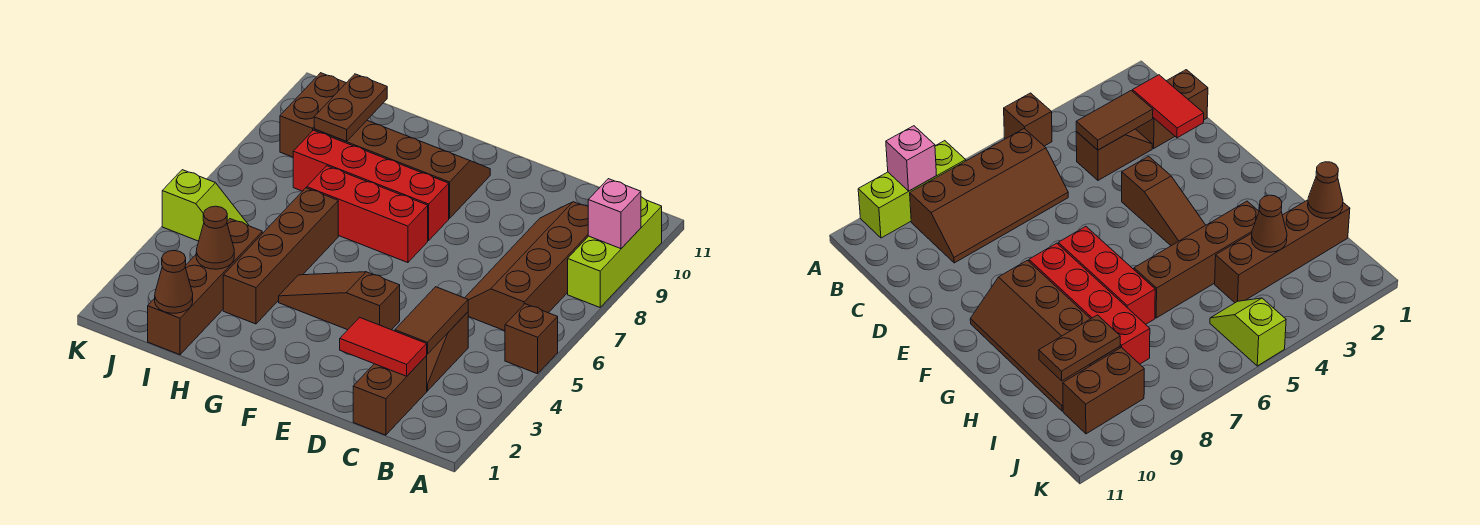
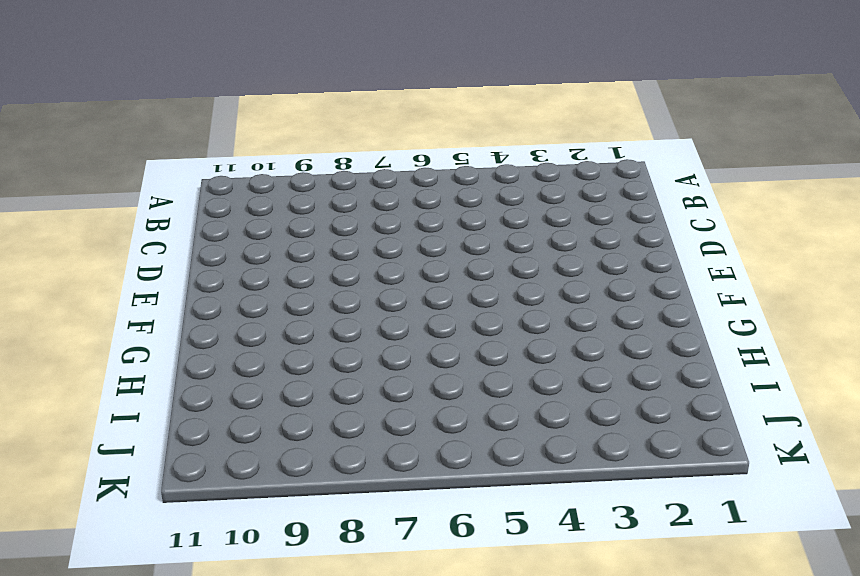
none -> brown brick A5 level 1
none -> lime brick A8:A10 level 1
none -> brown slope B6:C9 level 1 top B

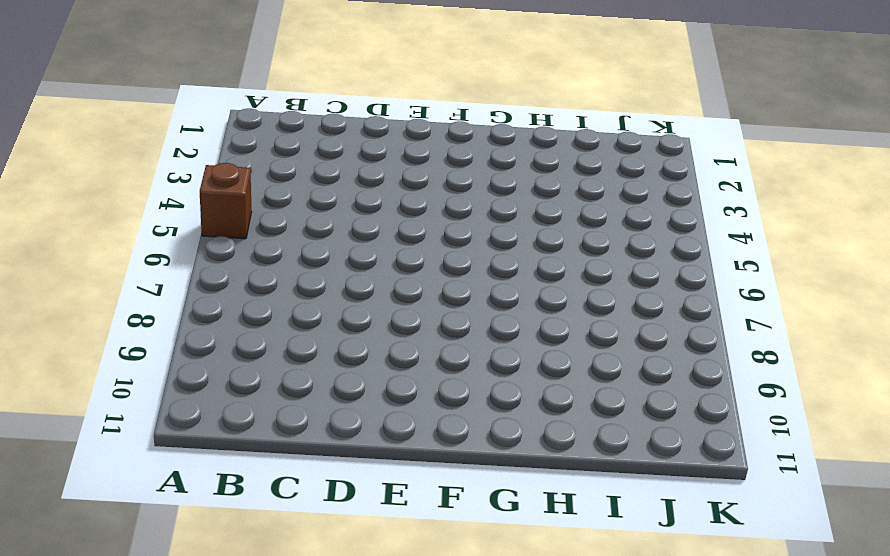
none -> lime brick A8:A10 level 1
none -> brown slope B6:C9 level 1 top B
none -> brown brick C1:C2 level 1

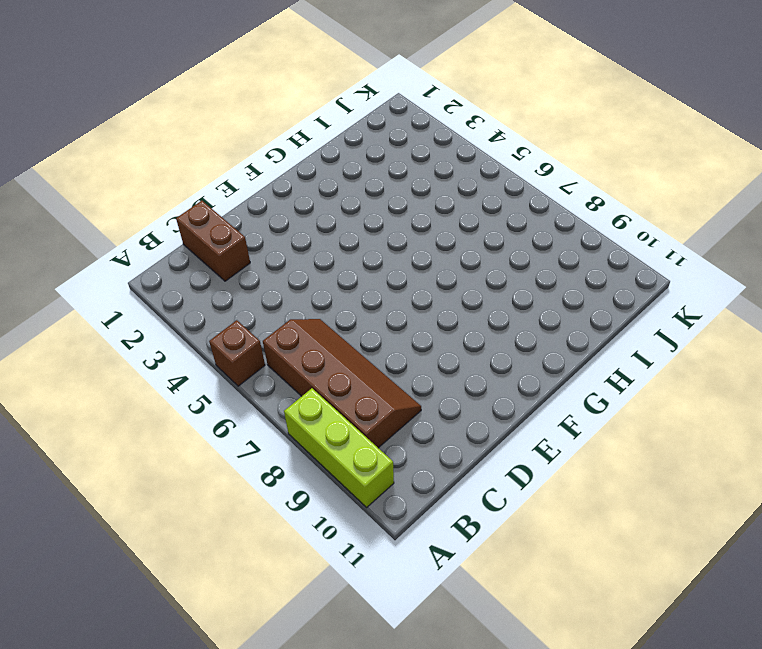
none -> brown slope C3:C4 level 1 top 4
none -> brown slope E4:G4 level 1 top E
none -> red brick F7:H7 level 1

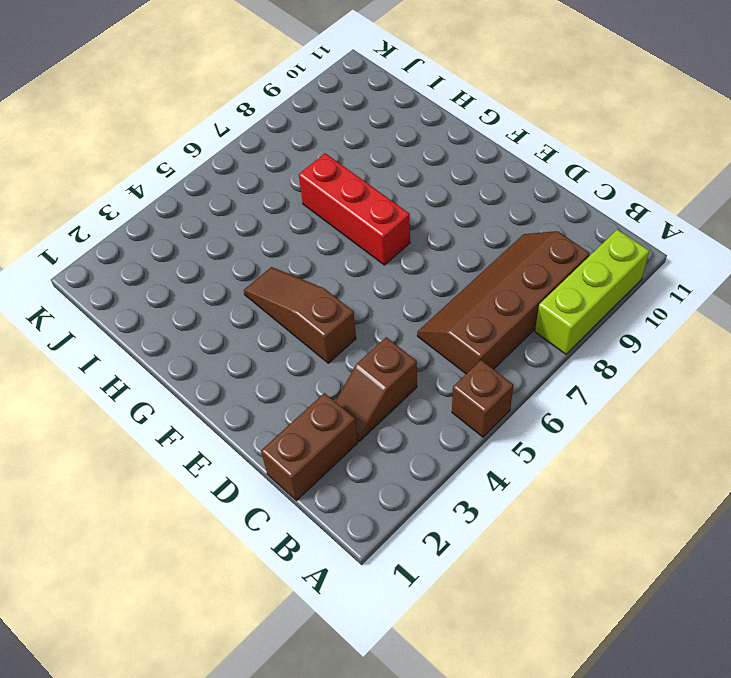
none -> red brick F8:I8 level 1
none -> brown slope F9:I10 level 1 top 9
none -> brown brick H3:H6 level 1

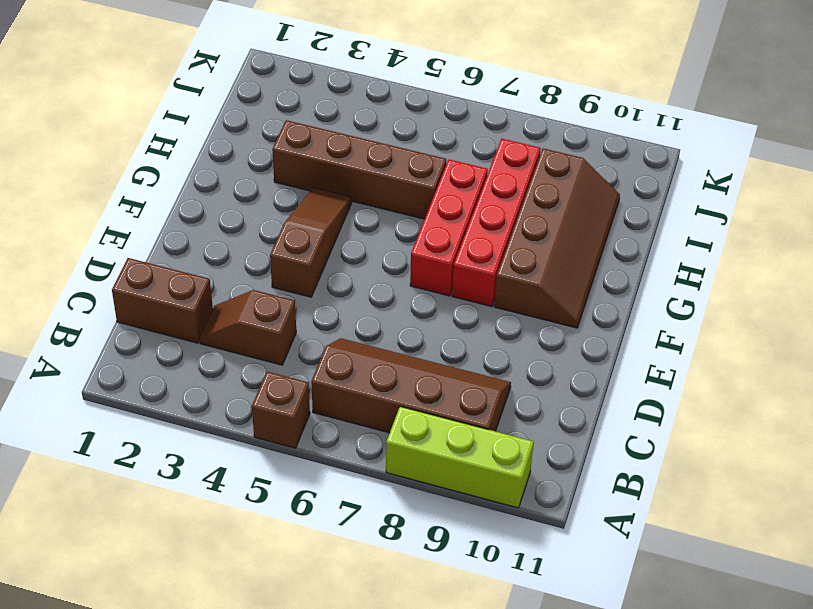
none -> brown brick I1:I4 level 1
none -> lime slope J5:K5 level 1 top K
none -> brown brick J9:J10 level 1

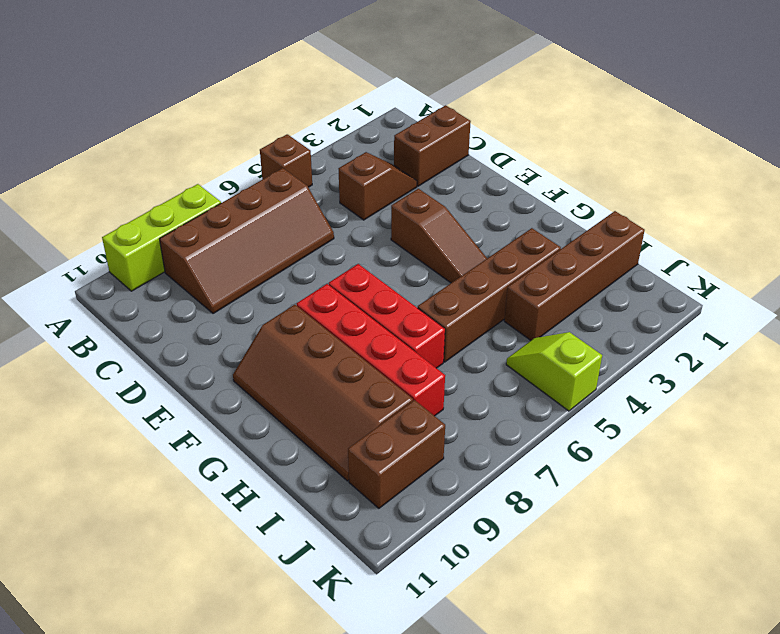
none -> pink brick A9 level 2
none -> red tile C2:D2 level 2
none -> brown tile C3:C4 level 2

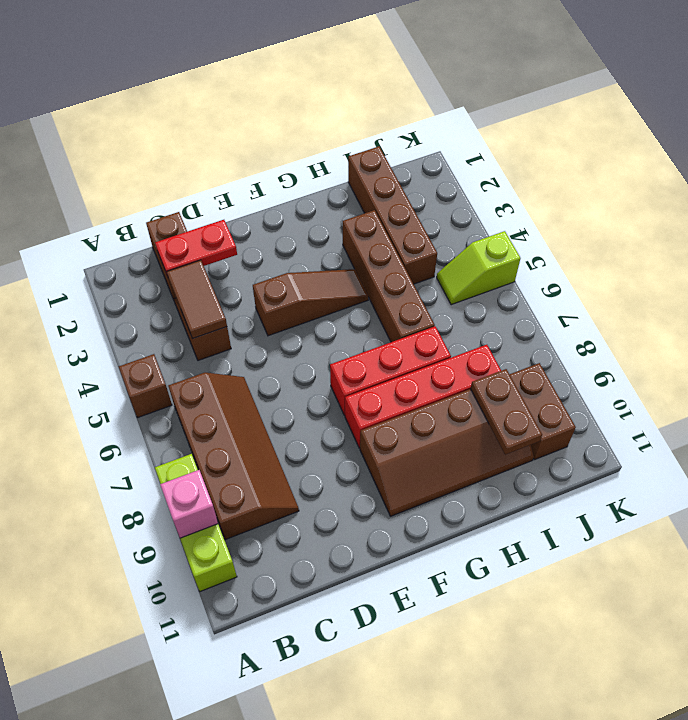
red plate C2:D2 level 2 -> red tile C2:D2 level 2
none -> brown cone I1 level 2
none -> brown cone I3 level 2

